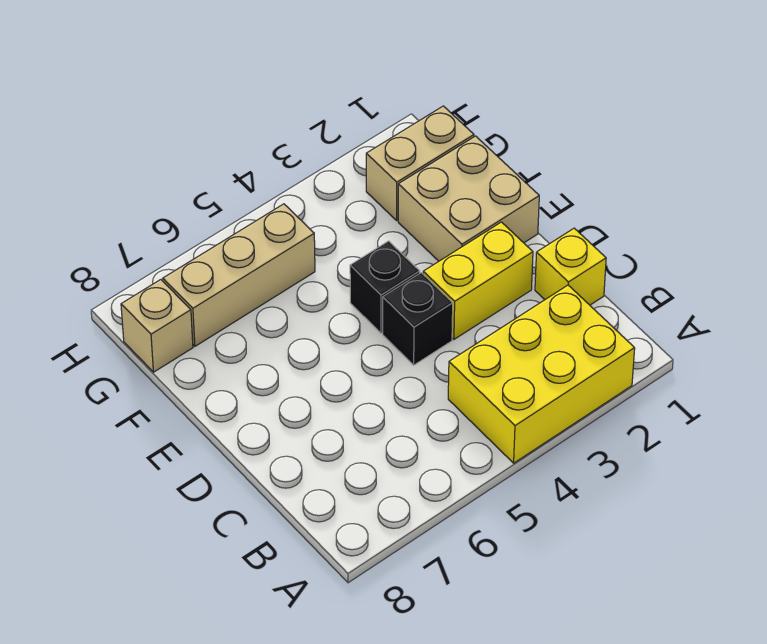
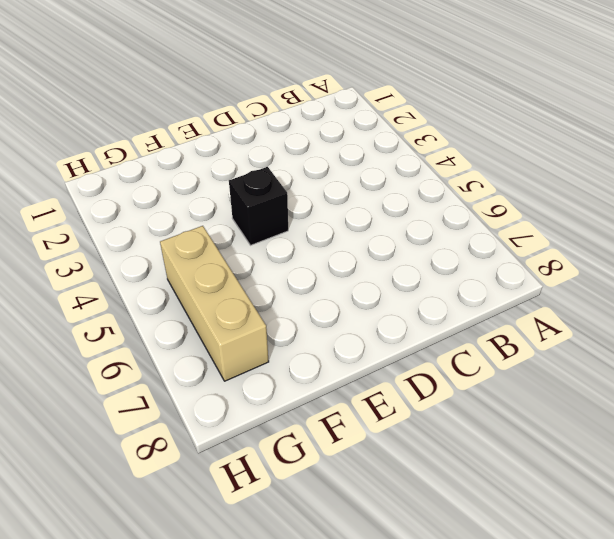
none -> yellow brick A2:B4 level 1
none -> yellow brick C1 level 1

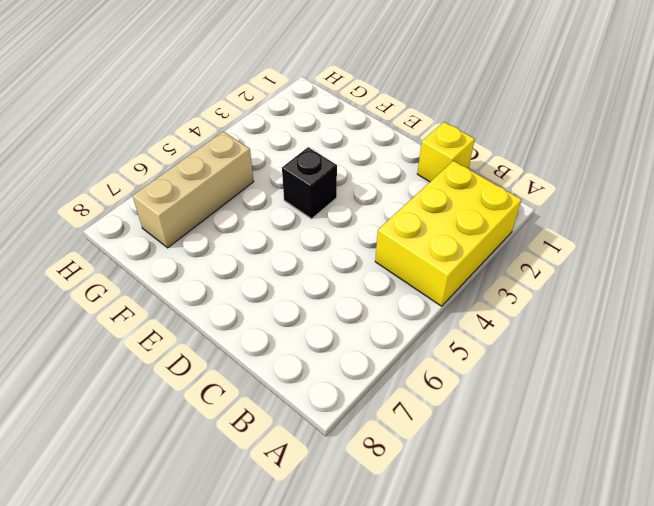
none -> yellow brick D2:D3 level 1
none -> black brick D4 level 1

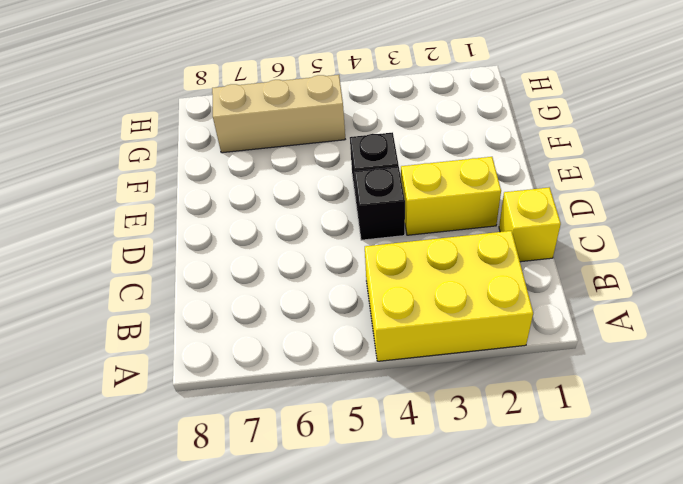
none -> tan brick E1:F2 level 1
none -> tan brick G1:G2 level 1

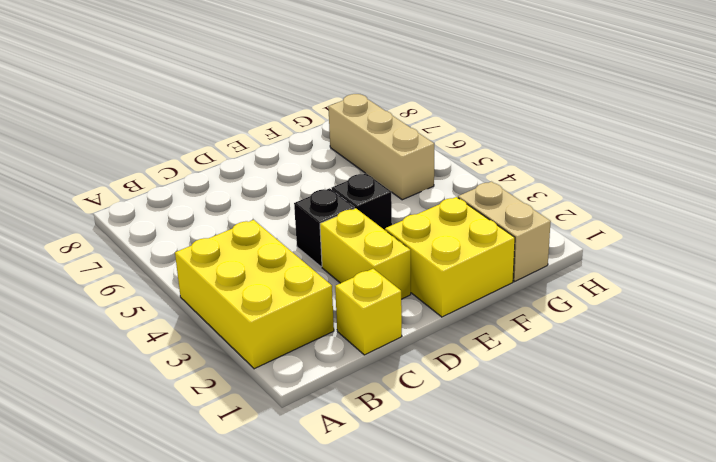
yellow brick E1:F2 level 1 -> tan brick E1:F2 level 1
none -> tan brick G8 level 1

